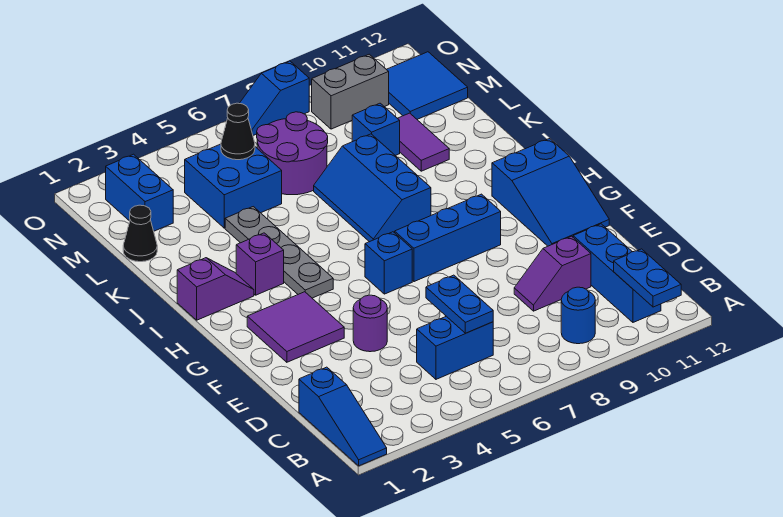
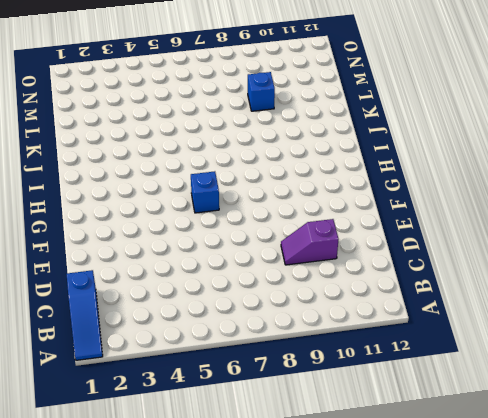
none -> blue round brick B9 level 1
none -> blue brick B11:D11 level 1
none -> blue brick C5:C6 level 1

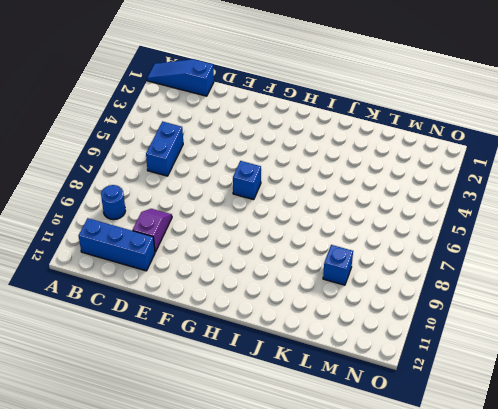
none -> purple round brick E4 level 1
none -> purple tile F2:G3 level 1
none -> blue slope F11:H12 level 1 top H

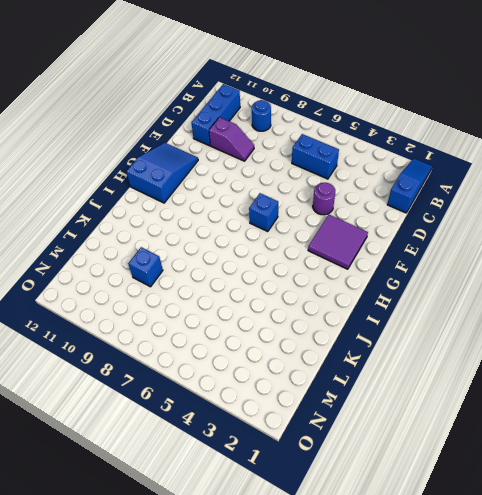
none -> blue brick G7:G9 level 1
none -> grey plate H4:K4 level 1
none -> purple slope I1:I2 level 1 top 1

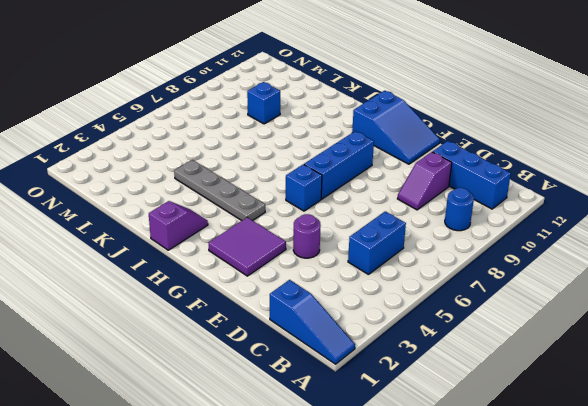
none -> purple brick I3 level 1
none -> blue slope I7:K8 level 1 top 8
none -> purple tile K10:L10 level 1

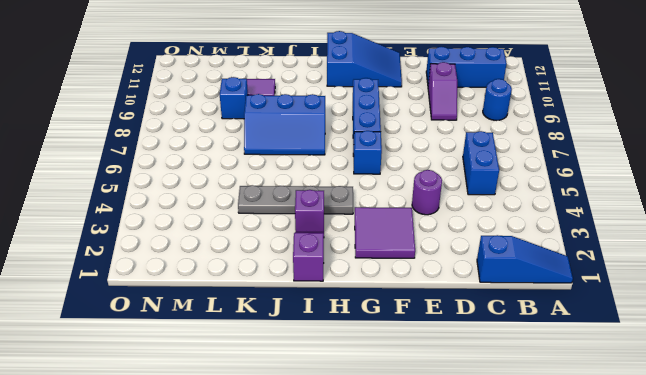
none -> black cone L1 level 1
none -> blue brick L4:M5 level 1
none -> purple round brick L6:M7 level 1

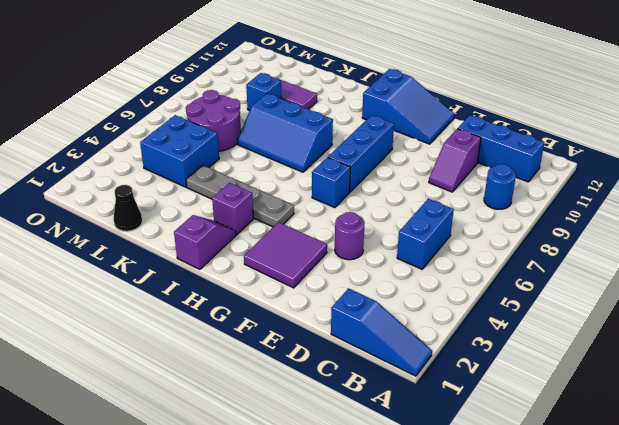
none -> blue brick M2:N2 level 1
none -> blue tile M11:N12 level 1
none -> grey brick N9:N10 level 1

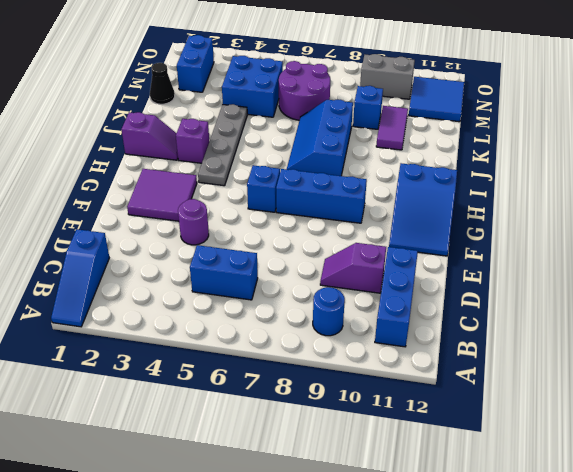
none -> blue slope O7:O8 level 1 top 8
none -> blue plate A11:B11 level 2
none -> blue plate C6:D6 level 2

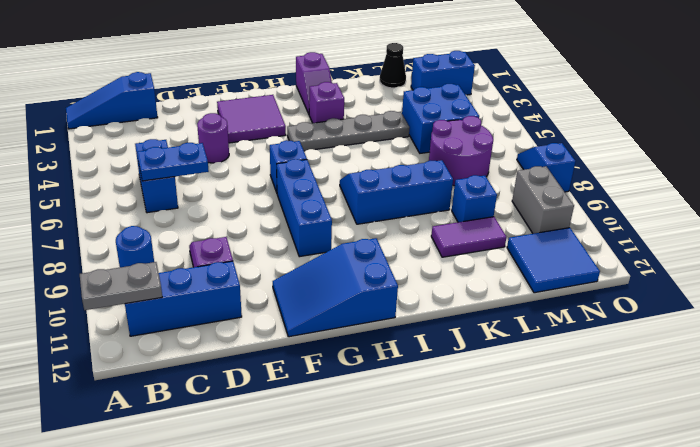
grey plate A11:B11 level 2 -> blue plate A11:B11 level 2
none -> black cone M5 level 2

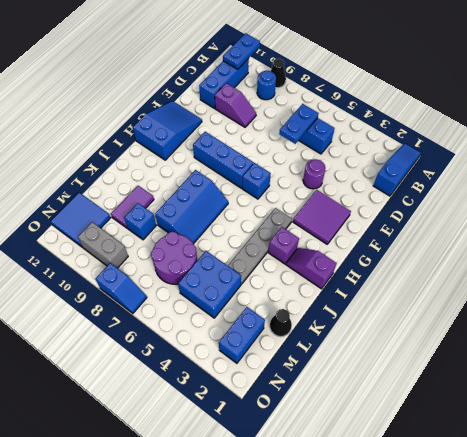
black cone A9 level 1 -> black cone M5 level 2

